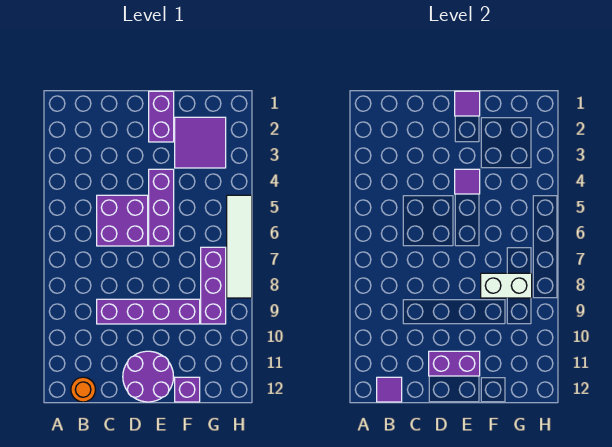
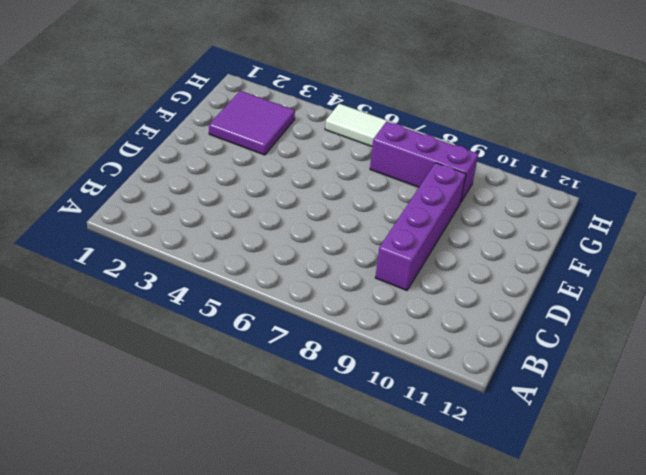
none -> orange round brick B12 level 1
none -> purple brick C5:D6 level 1
none -> purple round brick D11:E12 level 1

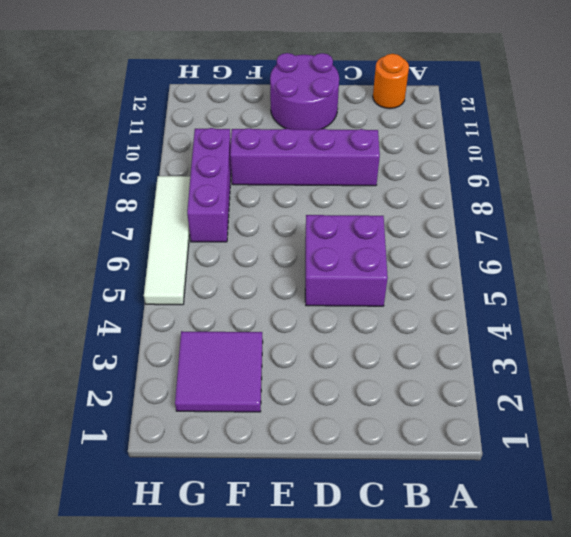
none -> purple brick E1:E2 level 1
none -> purple brick E4:E6 level 1
none -> purple brick F12 level 1

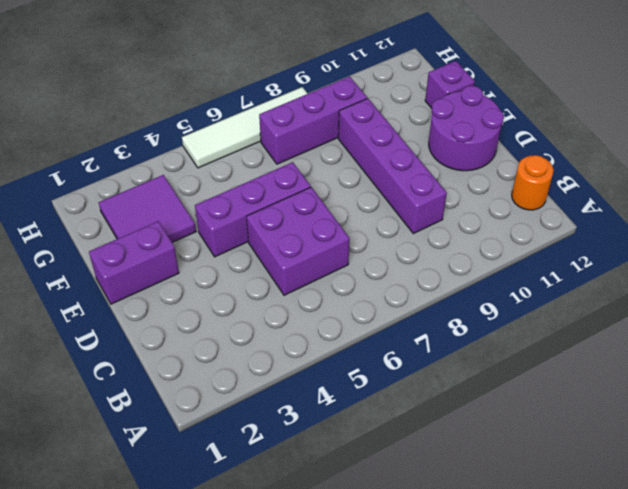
none -> purple tile B12 level 2
none -> purple brick D11:E11 level 2
none -> purple tile E1 level 2

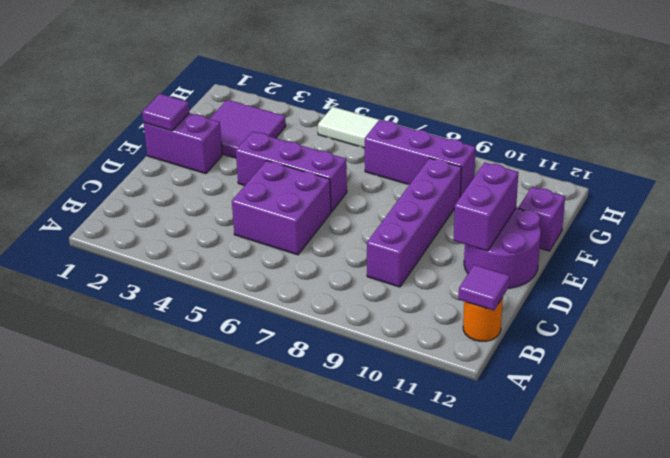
none -> purple tile E4 level 2
none -> white brick F8:G8 level 2

